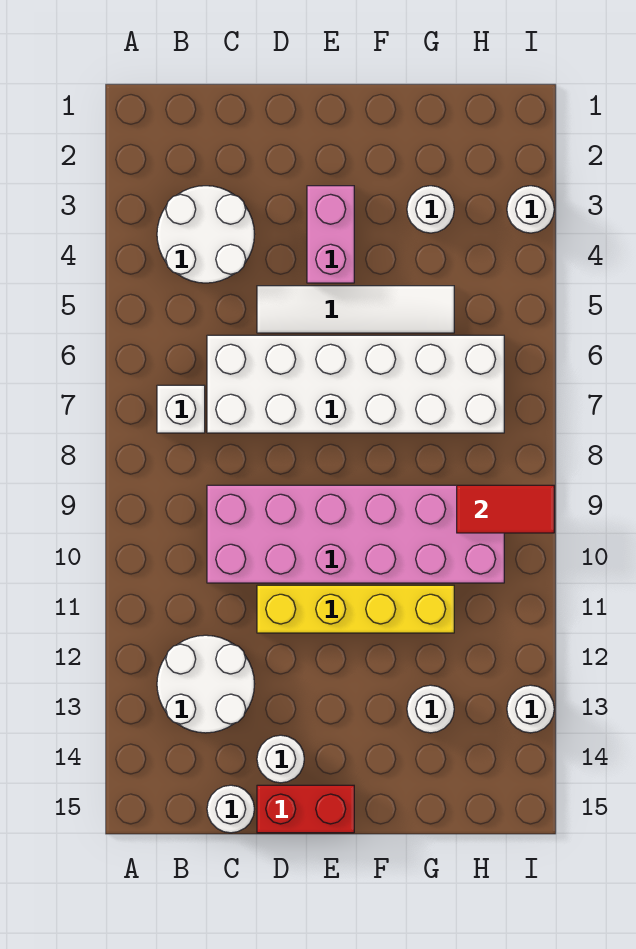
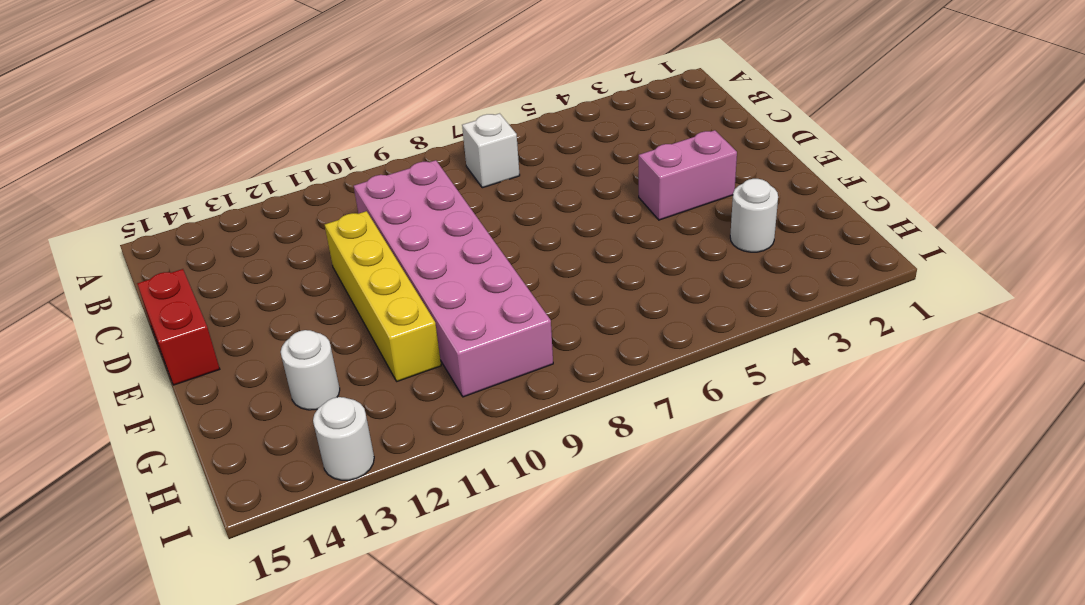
none -> white round brick B3:C4 level 1
none -> white round brick B12:C13 level 1
none -> white brick C6:H7 level 1

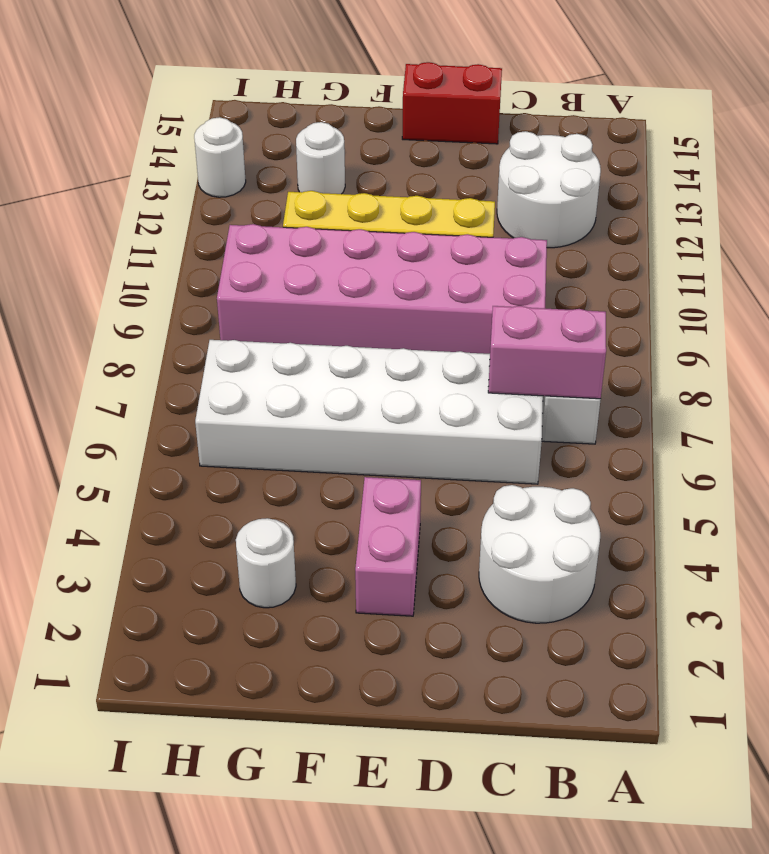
pink brick B7:C7 level 2 -> none
none -> white round brick C15 level 1
none -> white tile D5:G5 level 1
none -> white round brick D14 level 1

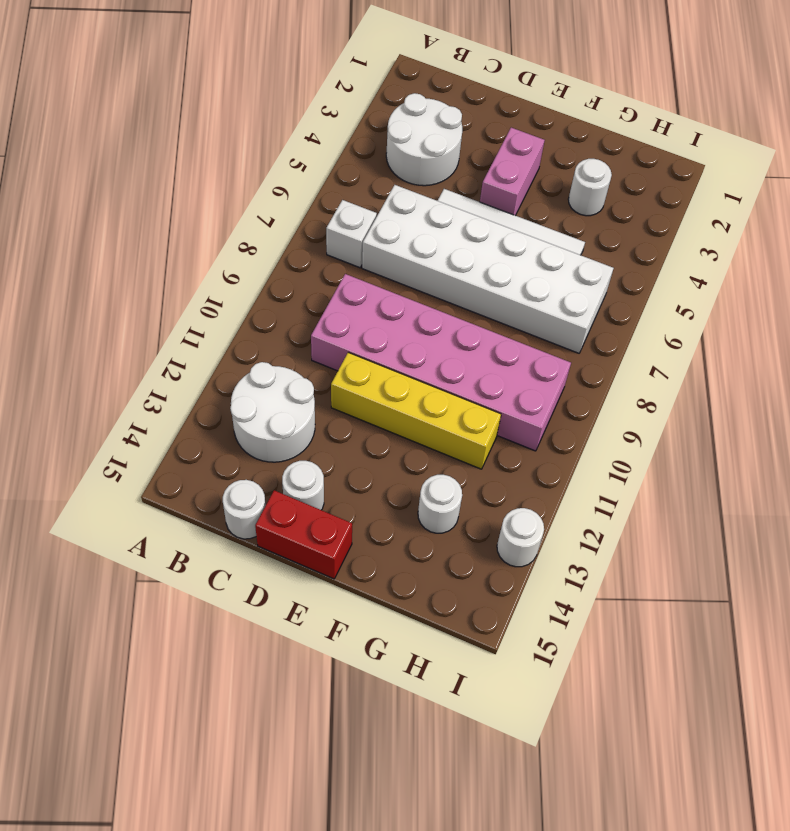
none -> white round brick I3 level 1
none -> red tile H9:I9 level 2

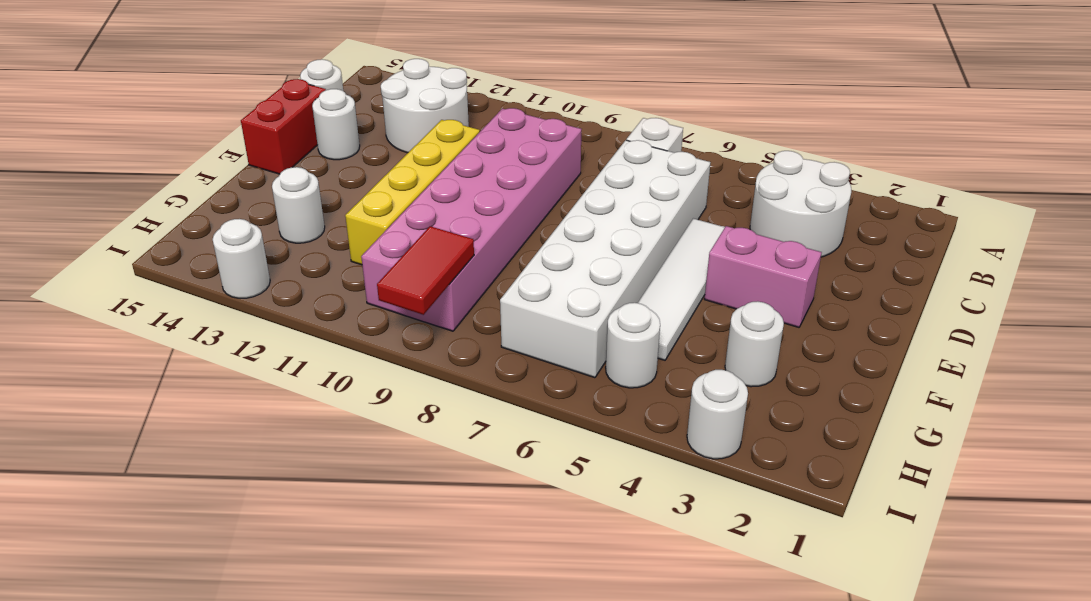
white round brick H5 level 1 -> none

